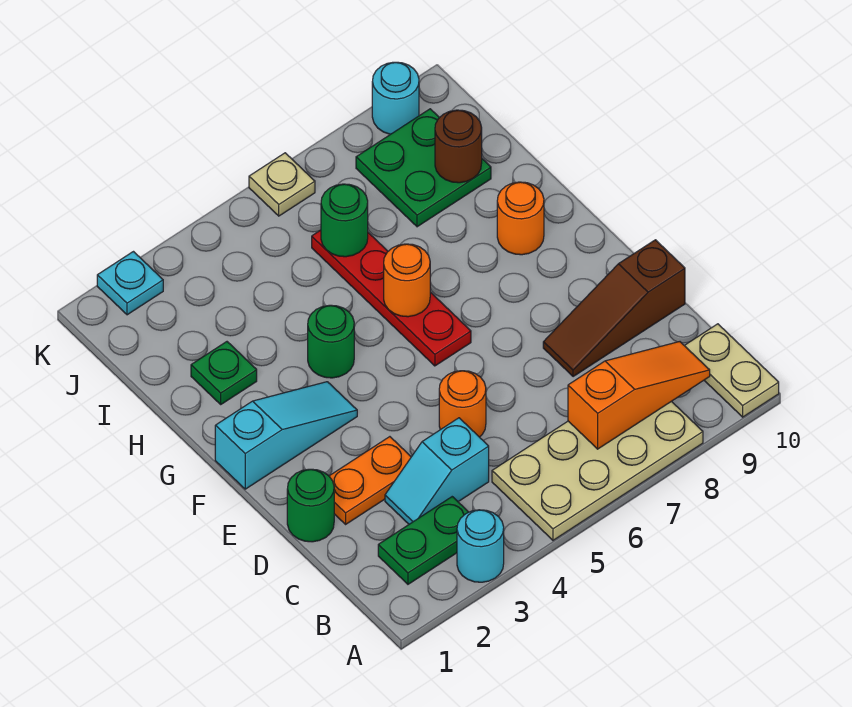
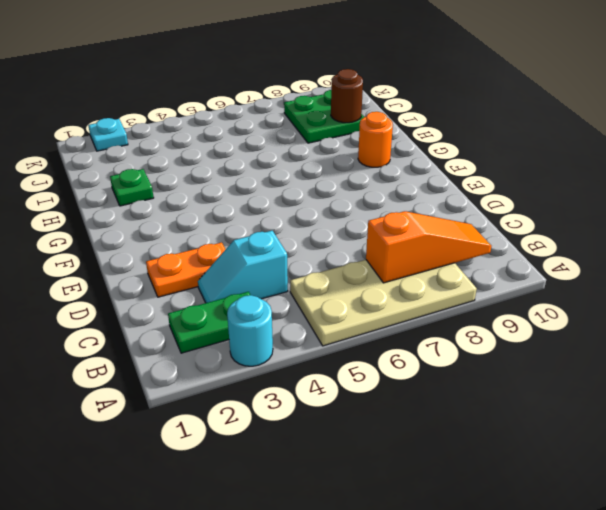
none -> tan plate A10:B10 level 1
none -> green round brick D1 level 1
none -> orange round brick D5 level 1

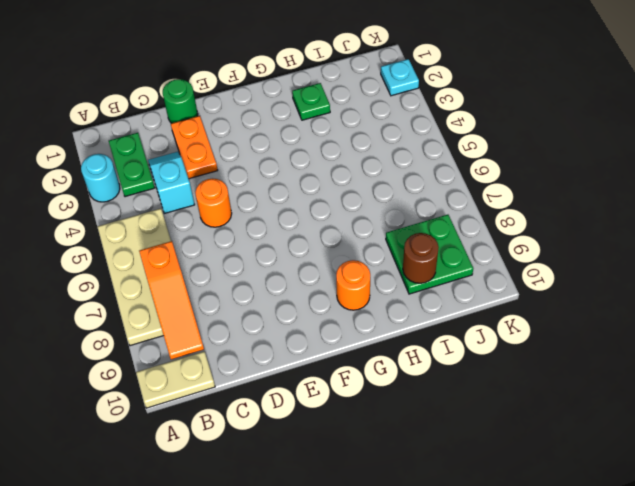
none -> brown slope D8:D10 level 1 top 10
none -> cyan slope F1:F3 level 1 top 1
none -> red plate F6:I6 level 1

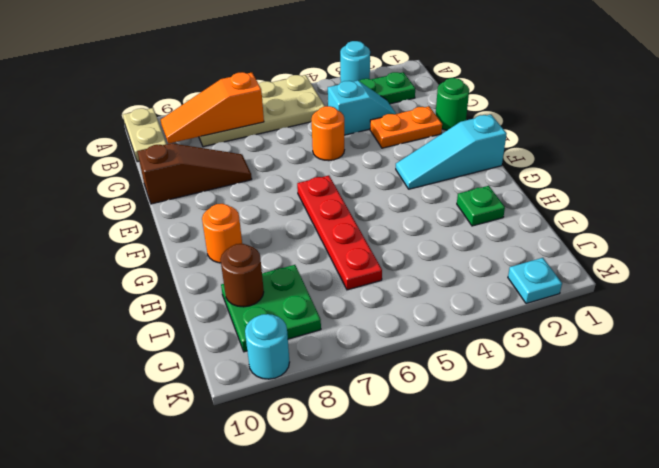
none -> green round brick G4 level 1
none -> tan plate K6 level 1
none -> orange round brick G6 level 2

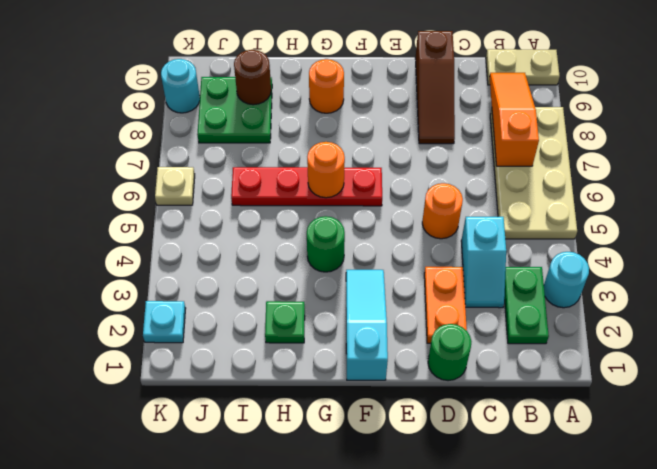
none -> green round brick I6 level 2

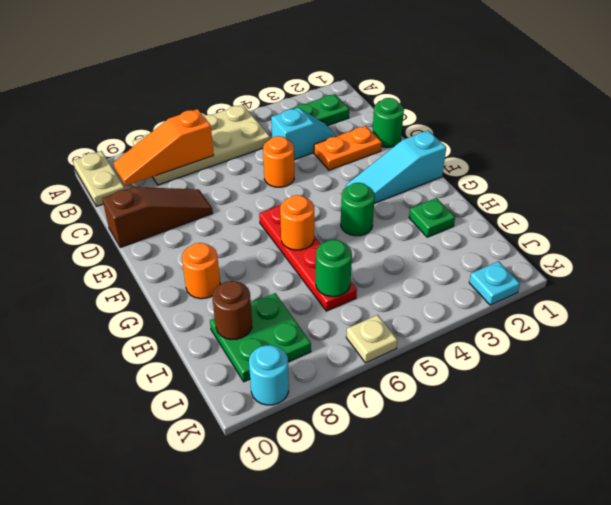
none -> cyan round brick A3 level 1

